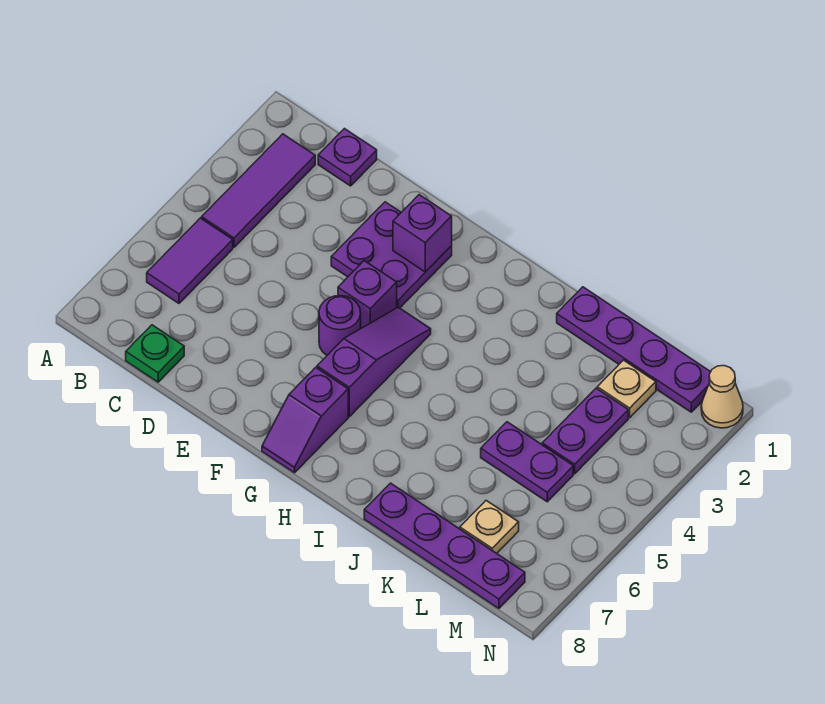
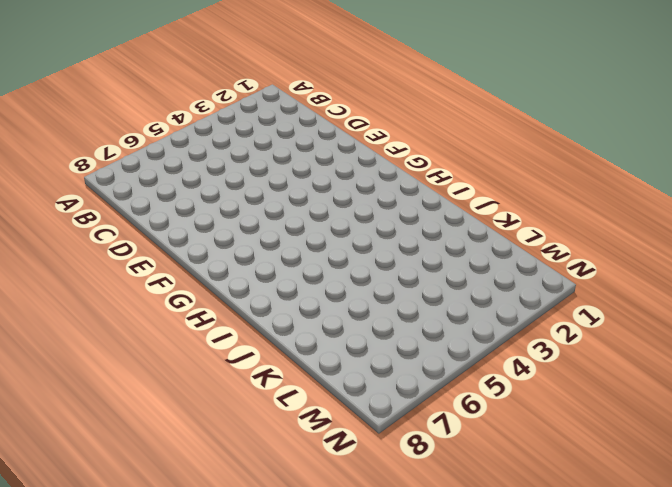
none -> purple tile B2:B4 level 1
none -> purple tile B5:B6 level 1
none -> purple plate C1 level 1

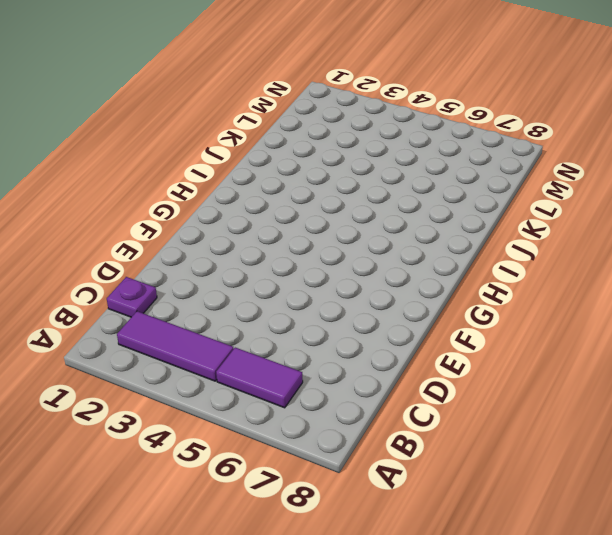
none -> green plate C8 level 1
none -> purple plate E2:F3 level 1
none -> purple brick F4 level 1

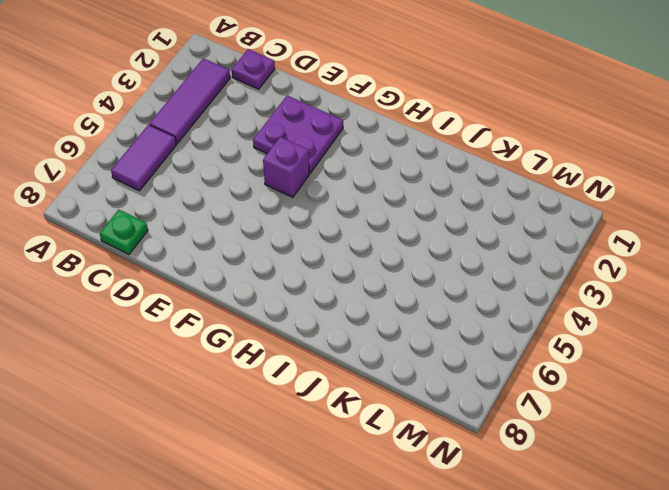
none -> purple round brick F5 level 1
none -> purple slope G4:G6 level 1 top 6
none -> purple slope G7:G8 level 1 top 7

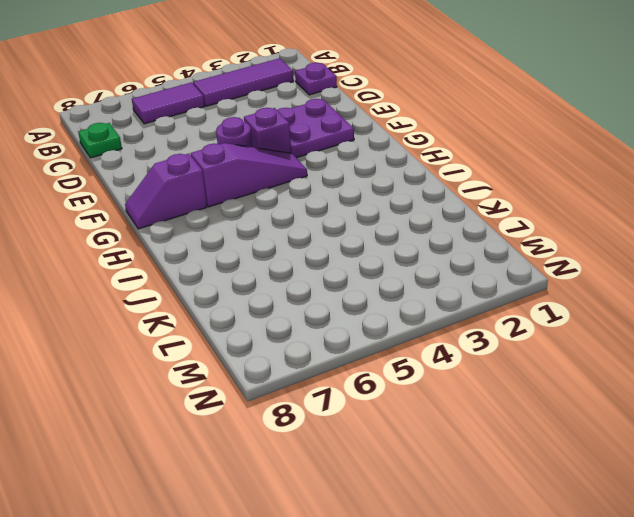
none -> purple plate J1:M1 level 1
none -> purple plate J8:M8 level 1
none -> purple plate K5:L5 level 1

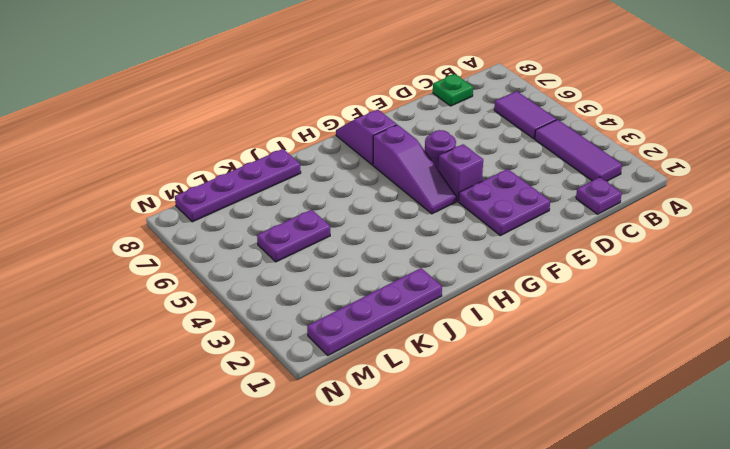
none -> tan plate L2 level 1
none -> purple plate L3:L4 level 1
none -> tan plate L7 level 1

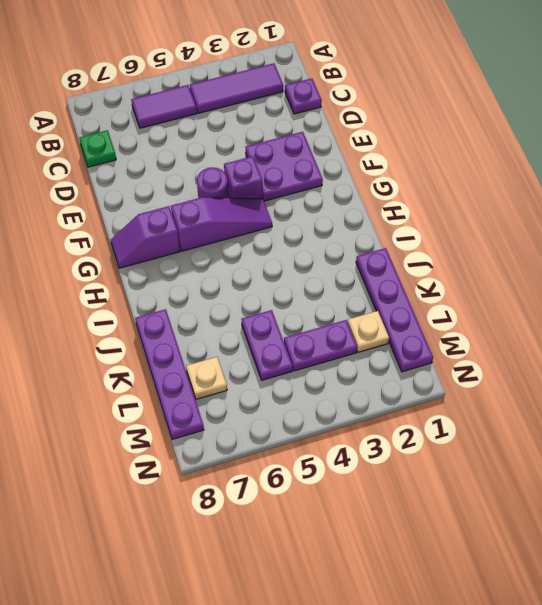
none -> tan cone N1 level 1
none -> purple brick F2 level 2

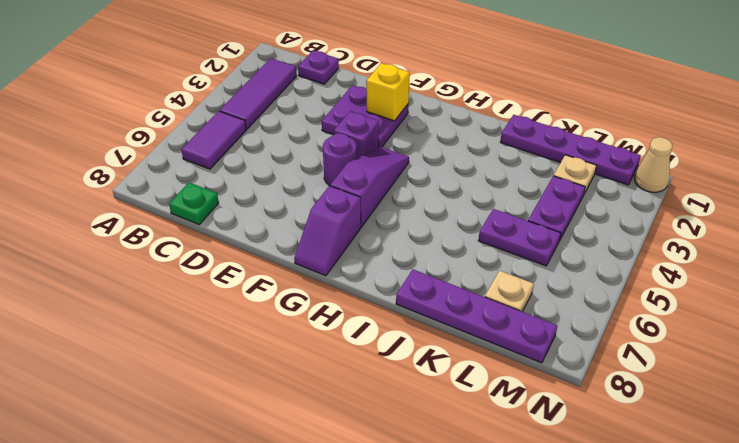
yellow brick F2 level 2 -> purple brick F2 level 2

